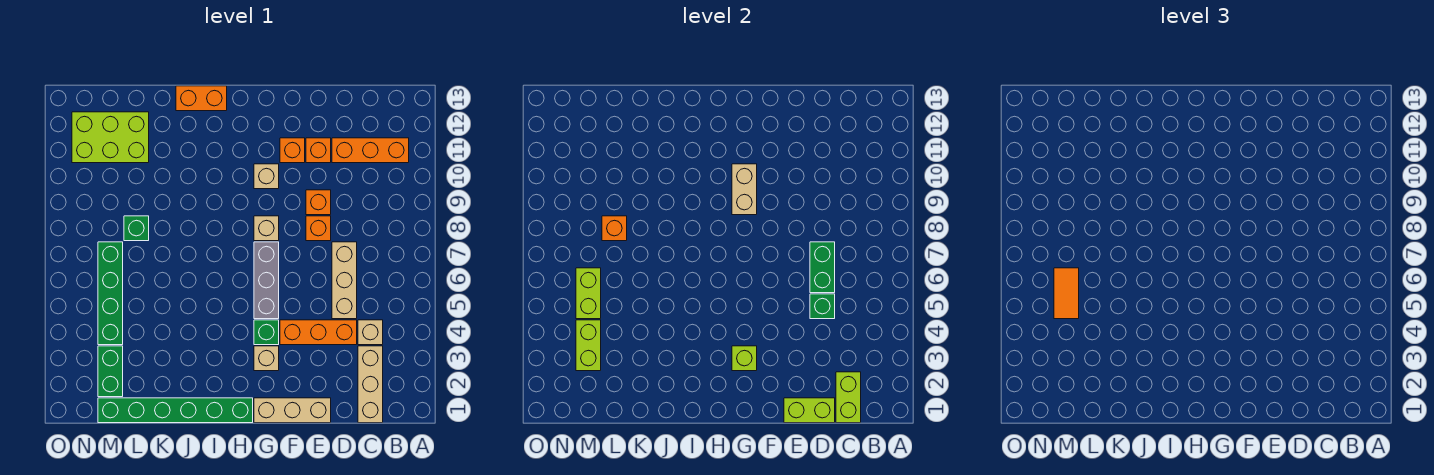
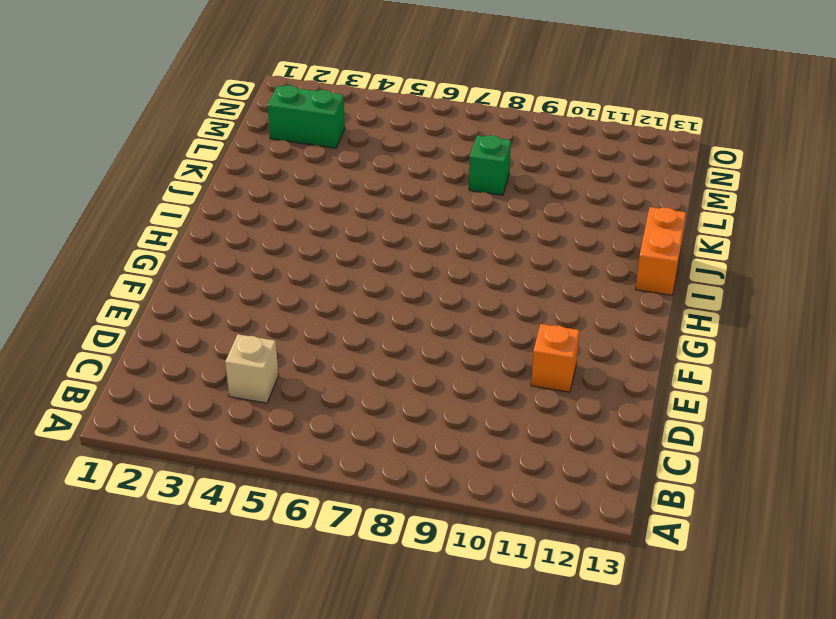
none -> orange brick B11:D11 level 1
none -> tan brick C1:C3 level 1
none -> orange brick D4:F4 level 1
none -> tan brick D5:D7 level 1

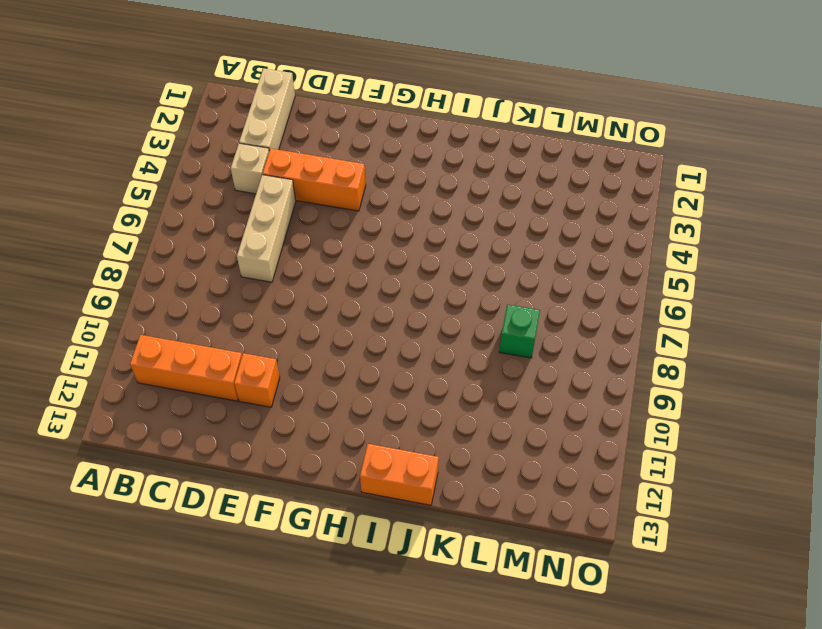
none -> tan brick E1:G1 level 1
none -> orange brick E8 level 1
none -> orange brick E9 level 1
none -> orange brick F11 level 1

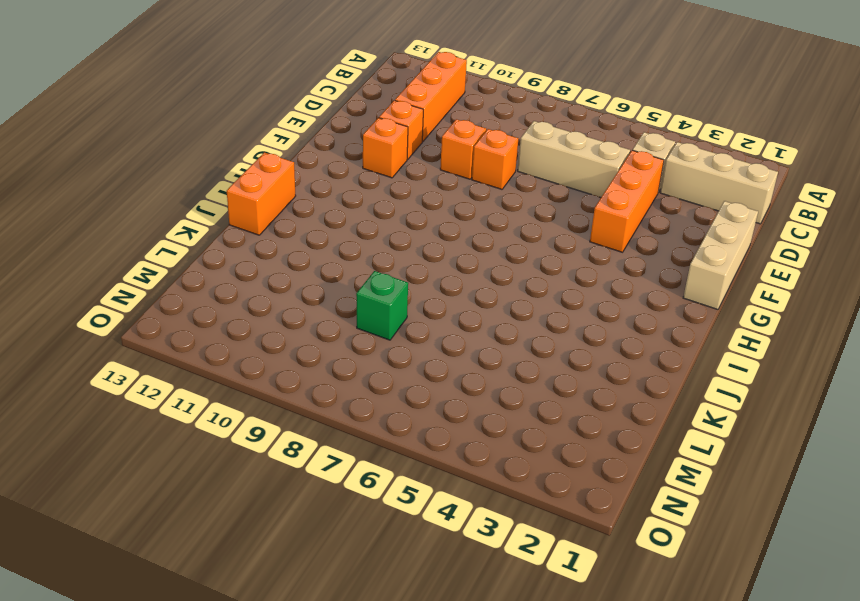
none -> tan brick G3 level 1
none -> green brick G4 level 1
none -> grey brick G5:G7 level 1
none -> tan brick G8 level 1

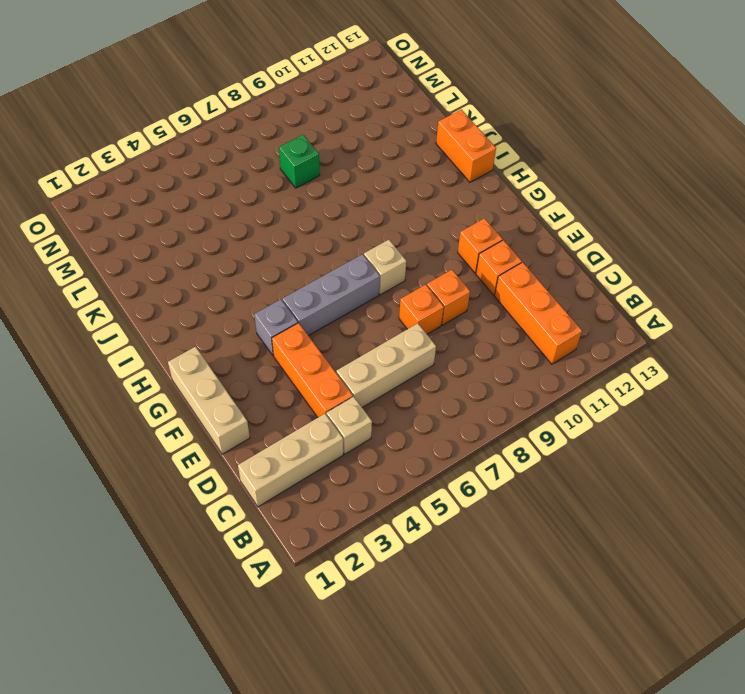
grey brick G4 level 1 -> green brick G4 level 1
none -> tan brick G3 level 1
none -> tan brick G10 level 1
none -> green brick H1:M1 level 1
none -> lime brick L11:N12 level 1

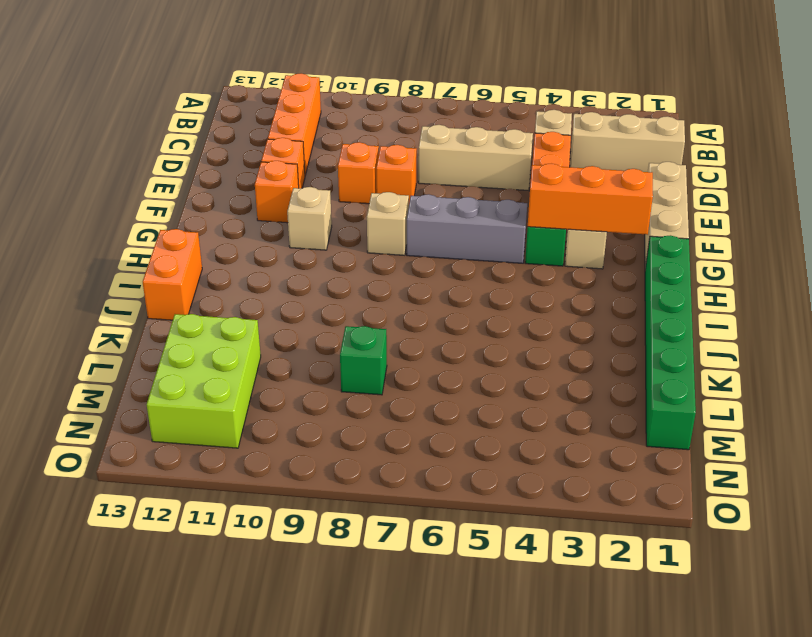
orange brick G2:G4 level 2 -> lime brick G3 level 2
none -> green brick M2:M3 level 1
none -> green brick M4:M7 level 1
none -> lime brick C1:C2 level 2
none -> lime brick D1:E1 level 2

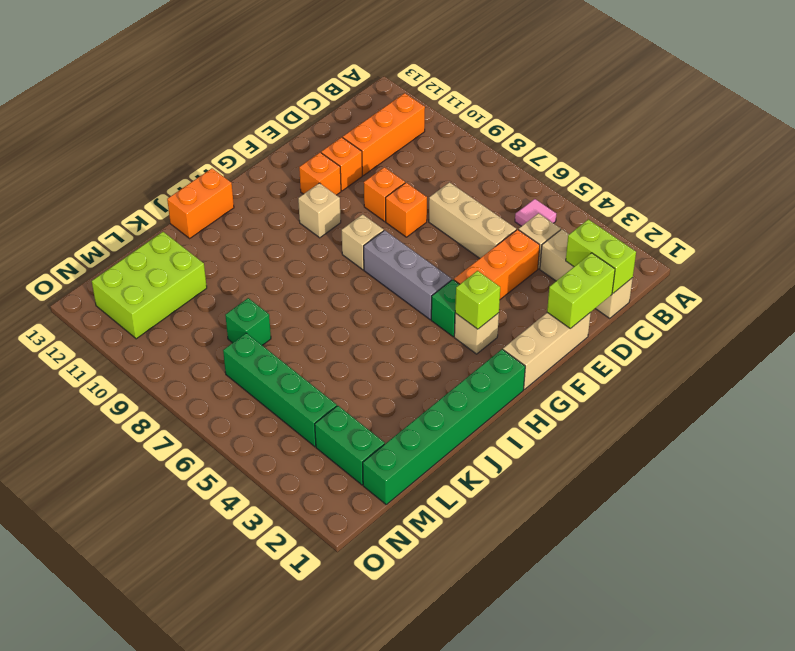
pink tile B5 level 1 -> none
none -> green brick D5 level 2
none -> green brick D6:D7 level 2
none -> tan brick G9:G10 level 2
none -> orange brick L8 level 2

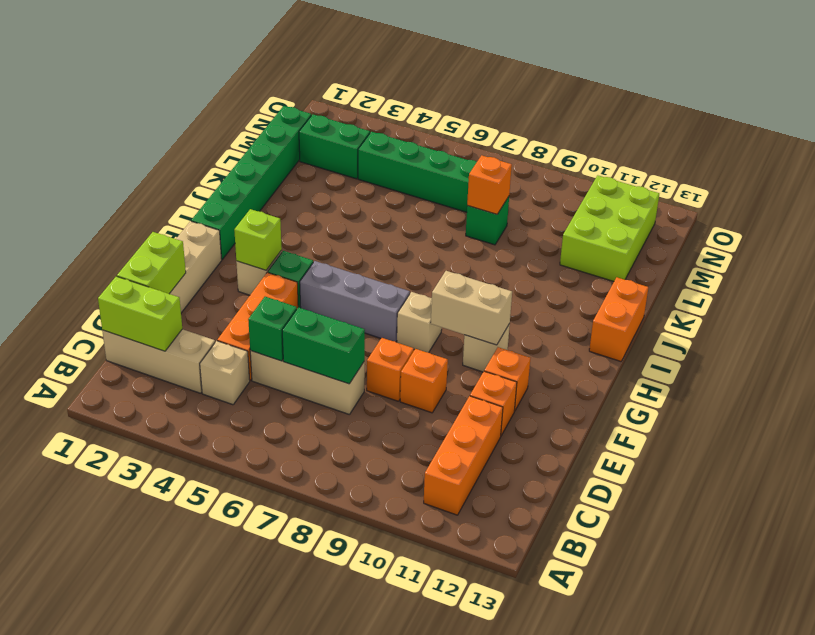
none -> lime brick M3:M4 level 2
none -> lime brick M5:M6 level 2
none -> orange tile M5:M6 level 3

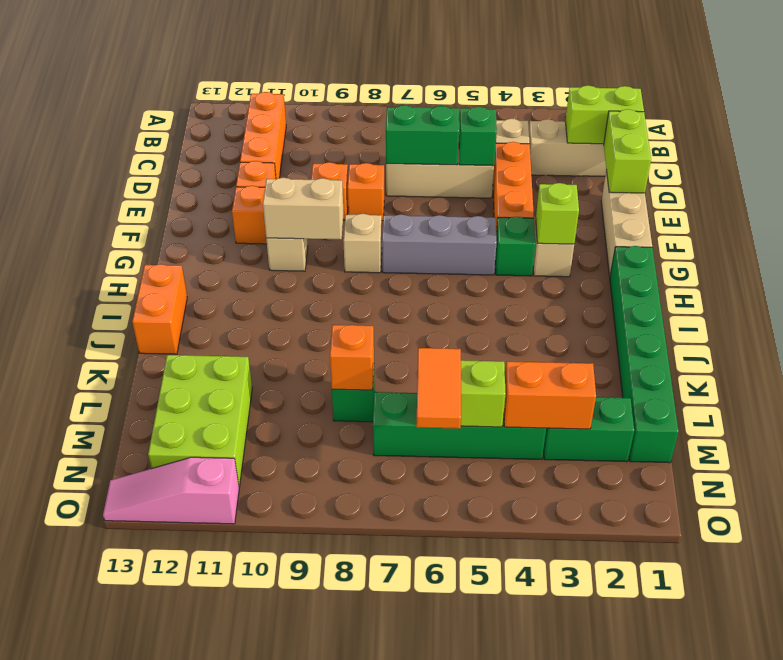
orange brick M3:M4 level 2 -> lime brick M3:M4 level 2
orange tile M6:N6 level 3 -> orange tile M5:M6 level 3
pink slope O11:O13 level 1 top 11 -> none

